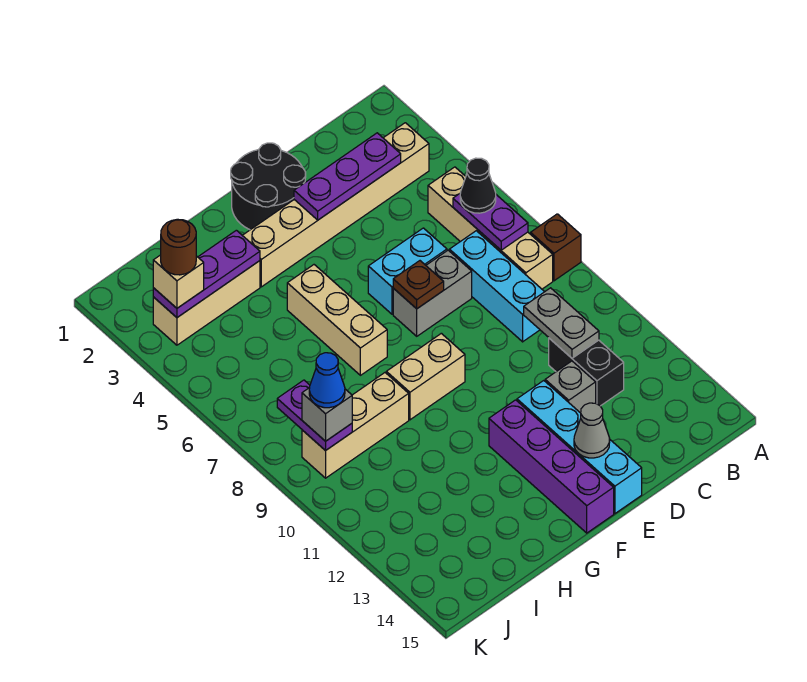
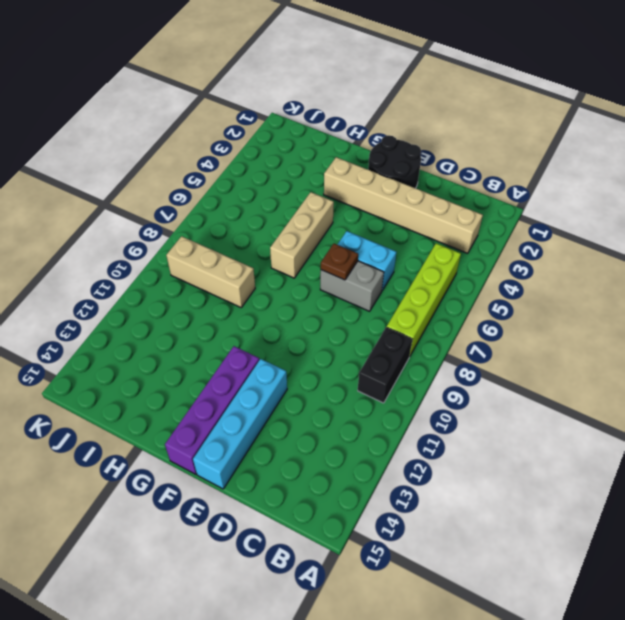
lime brick B5:B8 level 1 -> tan brick B5:B8 level 1
black brick B9:B10 level 1 -> black brick C11:C12 level 1
none -> brown brick A8 level 1
none -> cyan brick C7:C9 level 1
none -> grey brick D12 level 1

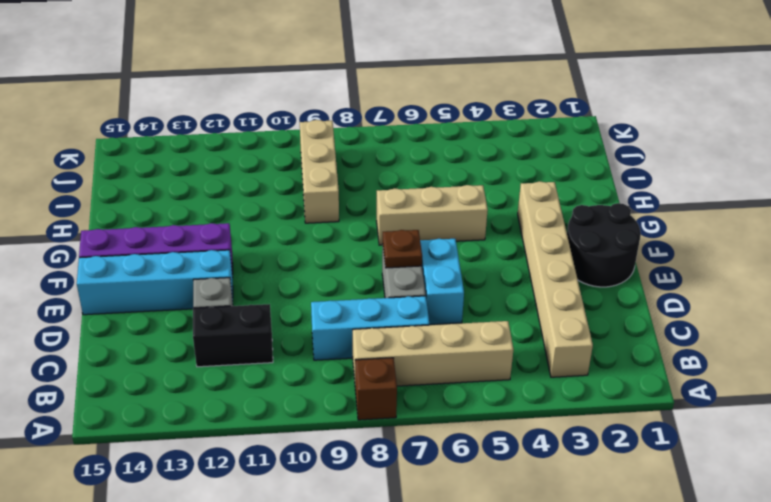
none -> tan brick F9:G9 level 1
none -> tan brick H3:J3 level 1
none -> purple plate B6:B7 level 2

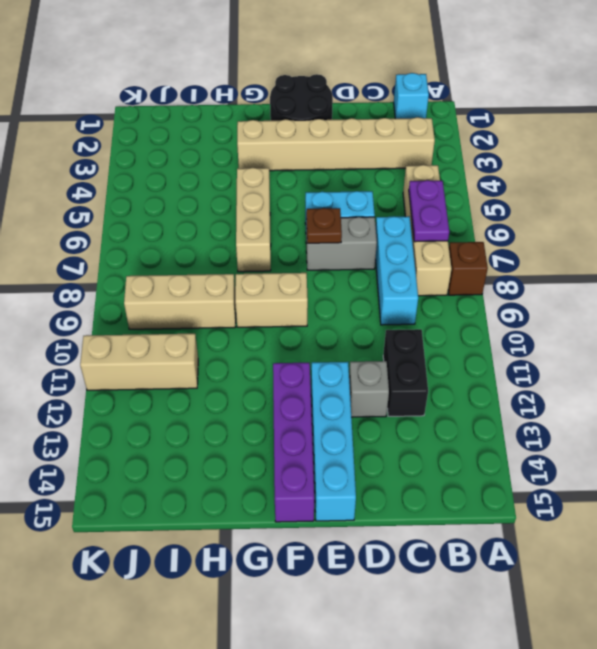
cyan brick B1 level 1 -> none
tan brick I11:K11 level 1 -> tan brick H3:J3 level 1
none -> purple plate C3:E3 level 2
none -> grey plate C10:C11 level 2
none -> grey cone E14 level 2

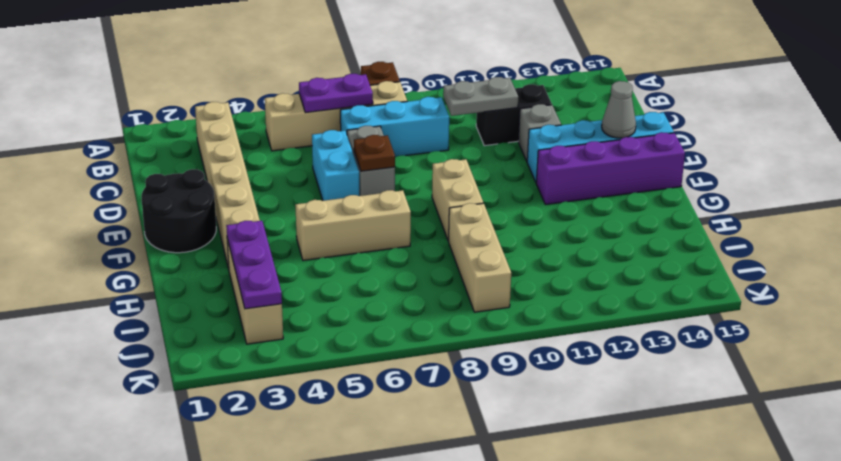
none -> purple plate C3:E3 level 2
none -> purple plate J8:J9 level 2
none -> black cone B6 level 3

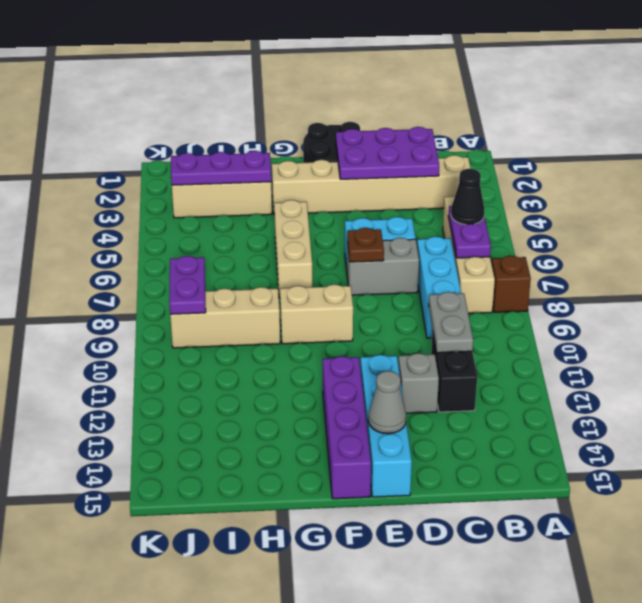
purple plate C2:E3 level 2 -> purple plate C3:E3 level 2
none -> tan brick J3 level 3
none -> grey brick J9 level 3
none -> brown round brick J3 level 4

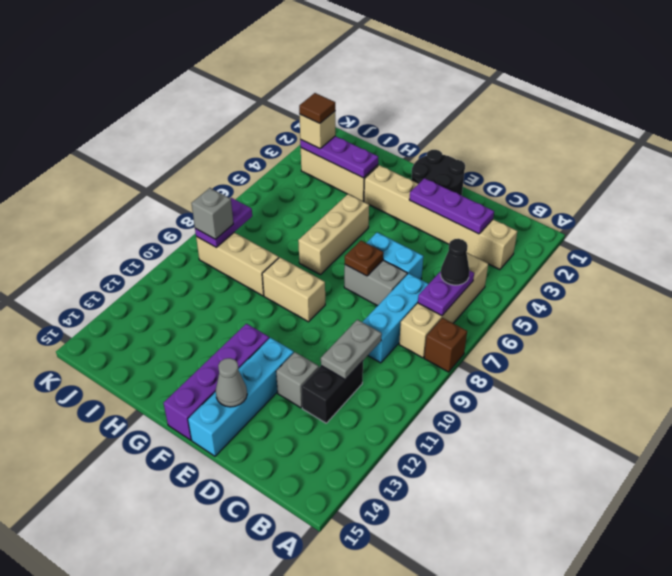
brown tile J3 level 4 -> brown round brick J3 level 4
none -> blue cone J9 level 4

